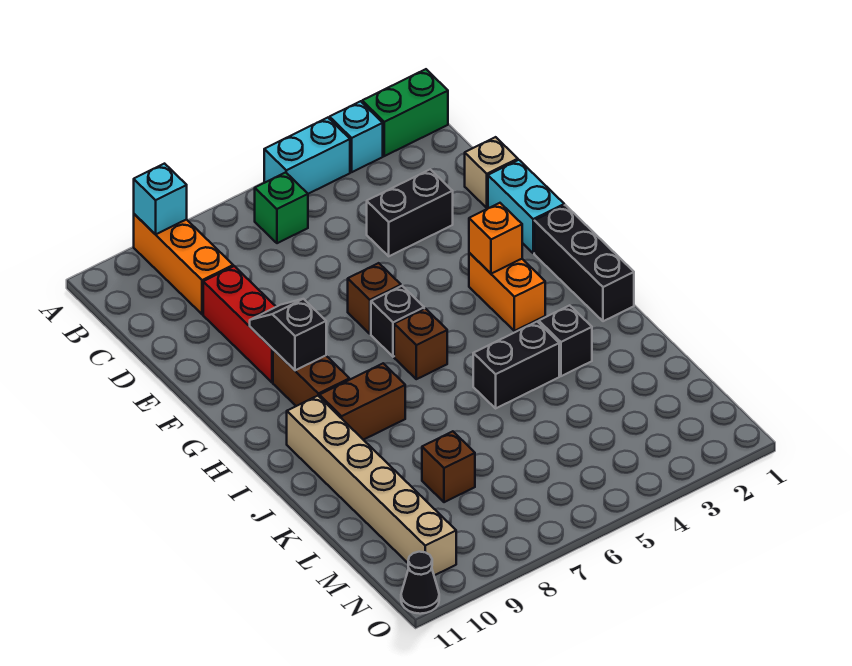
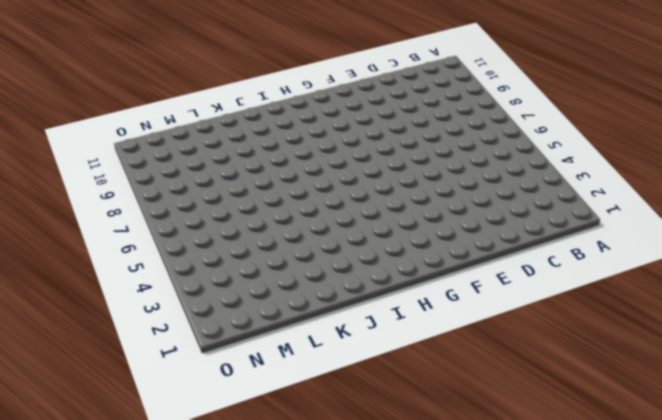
none -> green brick A1:A2 level 1
none -> cyan brick A3 level 1
none -> cyan brick A4:A5 level 1

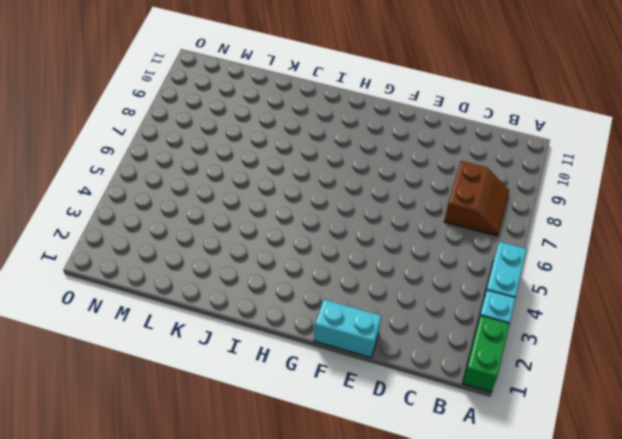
brown slope B7:C8 level 1 top C -> none
none -> orange brick A9:C9 level 1
none -> green brick B6 level 1
none -> tan brick D1 level 1

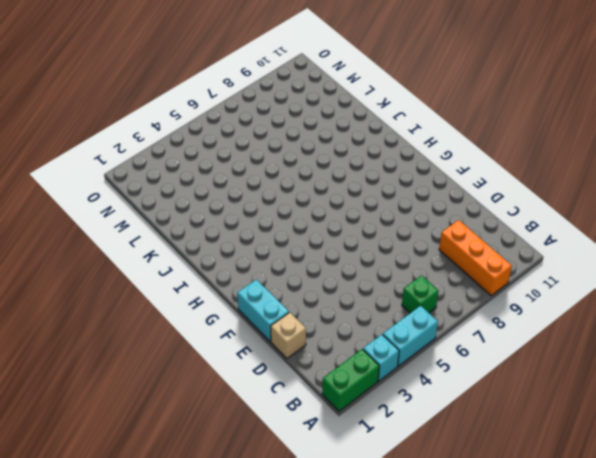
none -> black brick D3:D4 level 1
none -> red brick D9:F9 level 1
none -> brown brick F6 level 1

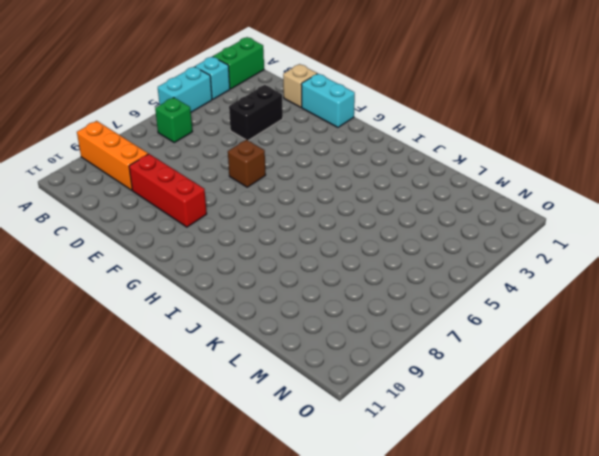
none -> black brick G1:I1 level 1
none -> orange brick G3:H3 level 1
none -> black brick G6 level 1

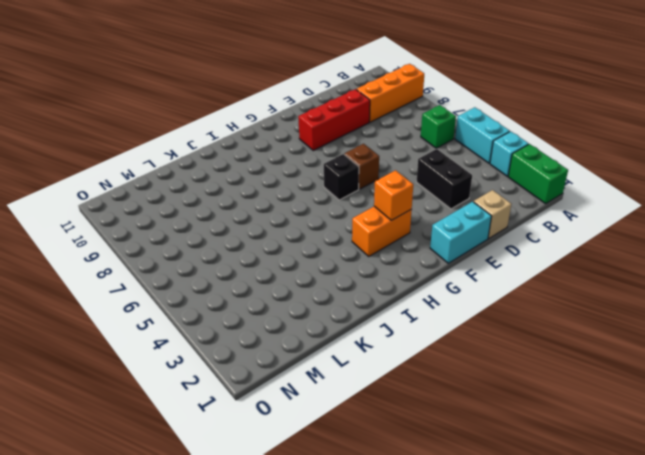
none -> black brick G1:I1 level 1
none -> brown brick G9:H9 level 1
none -> brown brick H6 level 1

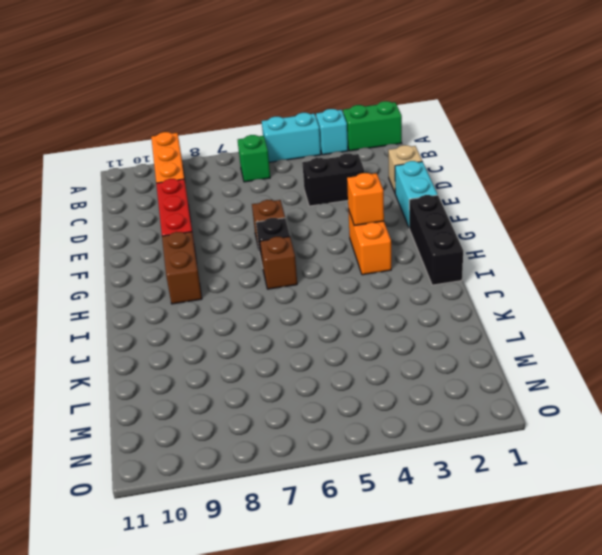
none -> brown brick I8:I9 level 1
none -> tan brick I10:N10 level 1
none -> black brick J3 level 1

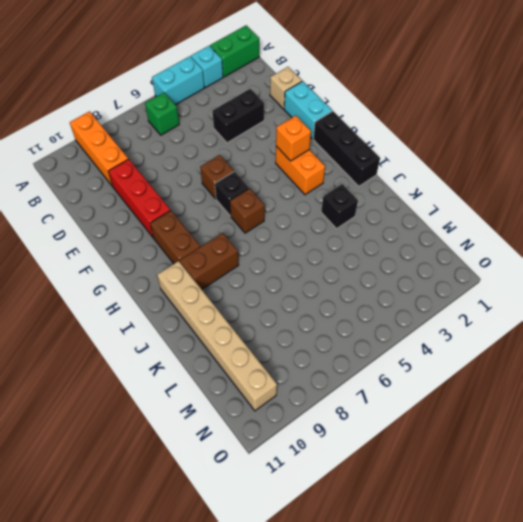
none -> black brick J4:J5 level 1
none -> brown brick L8 level 1
none -> black cone O11 level 1

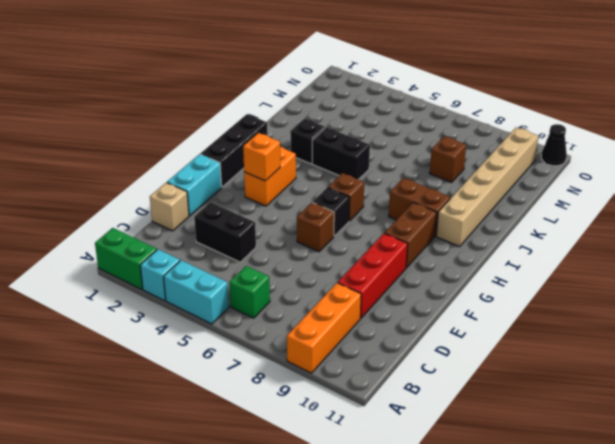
none -> cyan brick A9 level 2
none -> black slope F9:G9 level 2 top G

